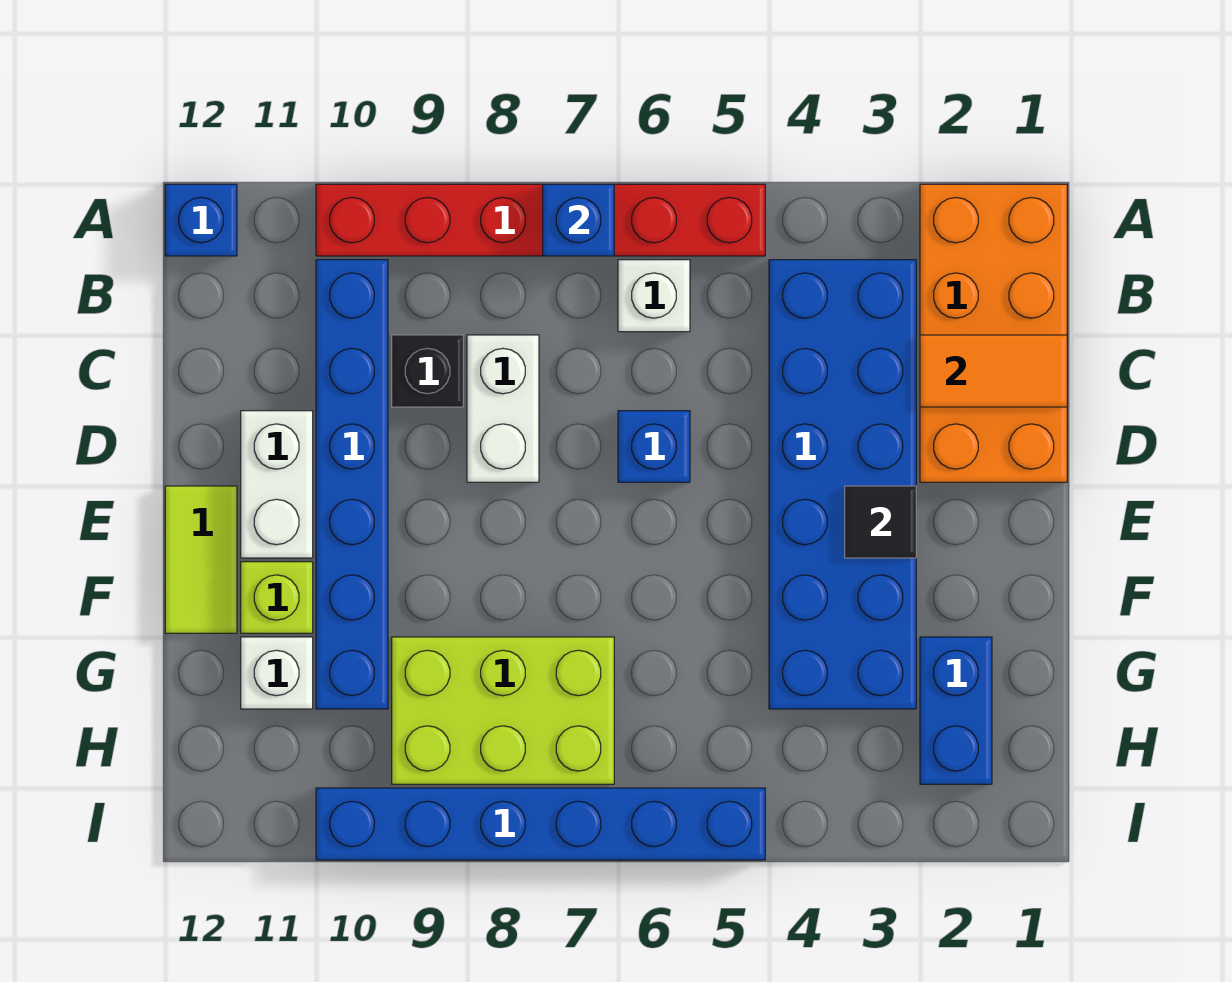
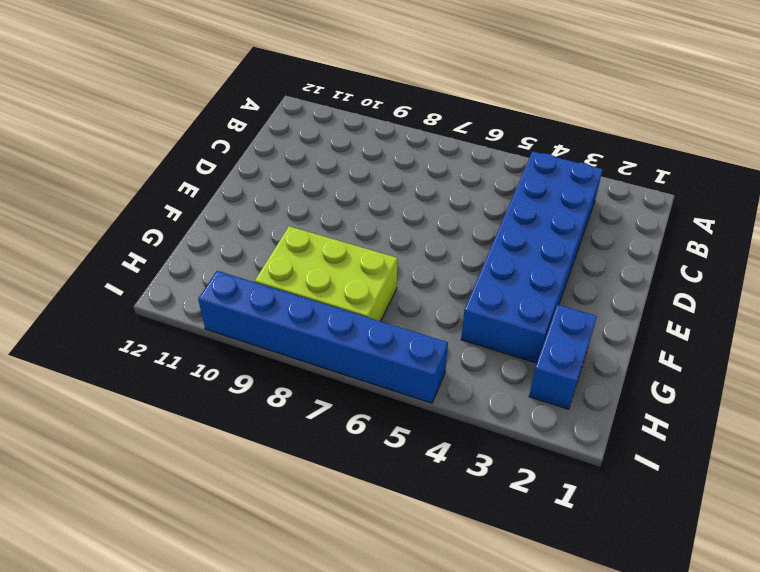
none -> orange brick A1:D2 level 1
none -> red brick A5:A10 level 1
none -> blue brick A12 level 1

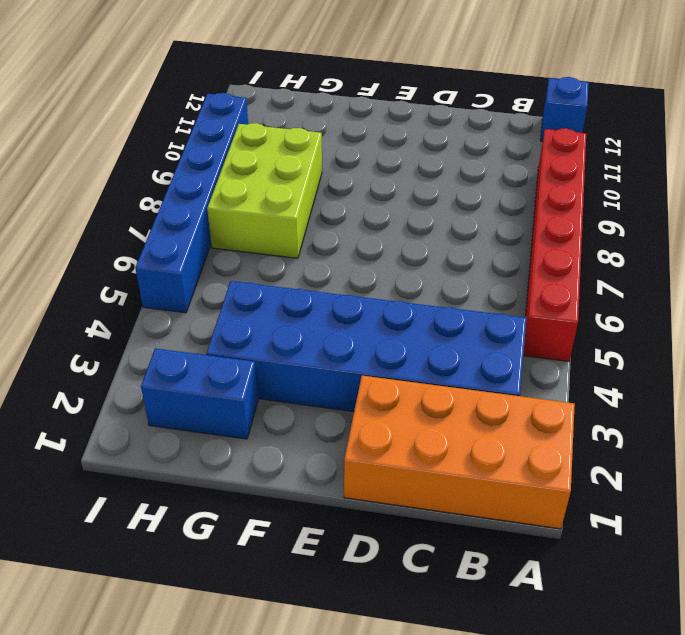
none -> white brick B6 level 1
none -> blue brick B10:G10 level 1
none -> white brick C8:D8 level 1

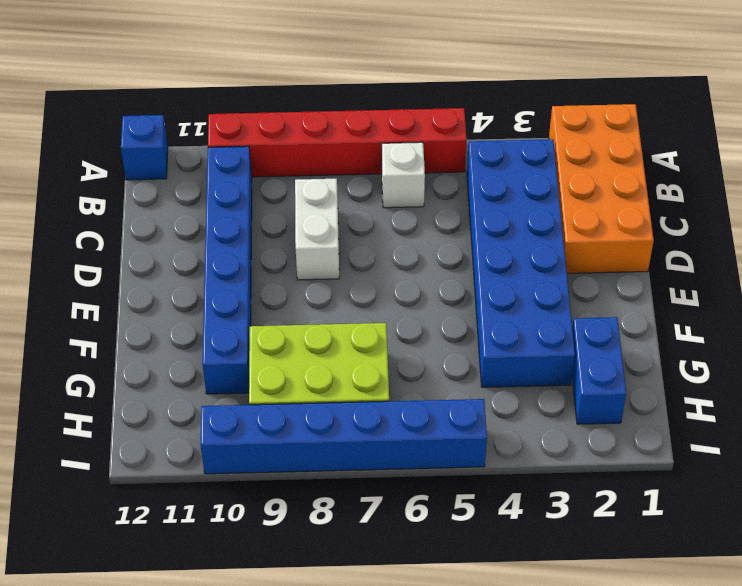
none -> black brick C9 level 1
none -> blue brick D6 level 1
none -> white brick D11:E11 level 1

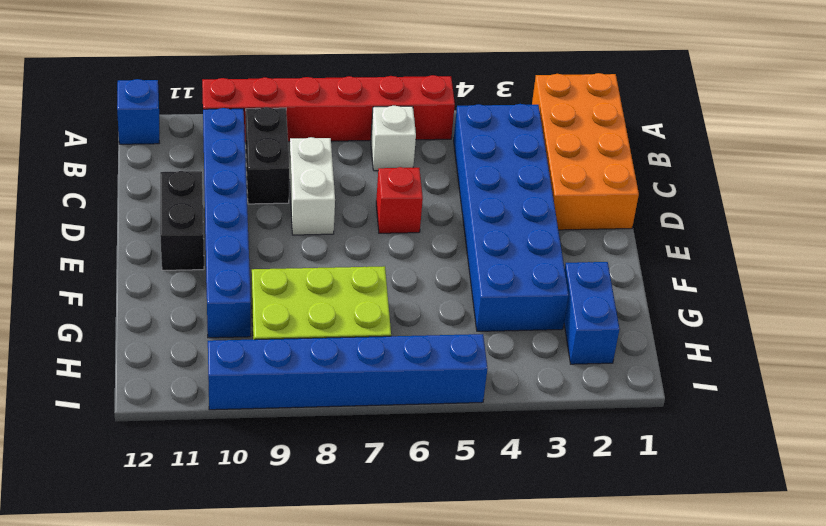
black brick B9:C9 level 1 -> black brick C9 level 1
red brick D6 level 1 -> blue brick D6 level 1
black brick D11:E11 level 1 -> white brick D11:E11 level 1
none -> lime tile E12:F12 level 1
none -> lime brick F11 level 1
none -> white brick G11 level 1

